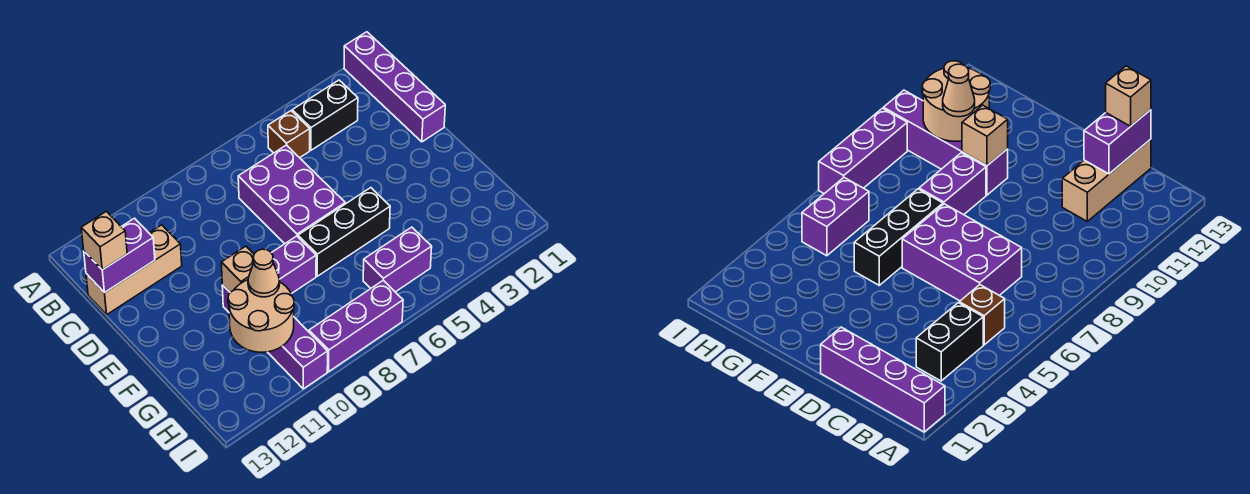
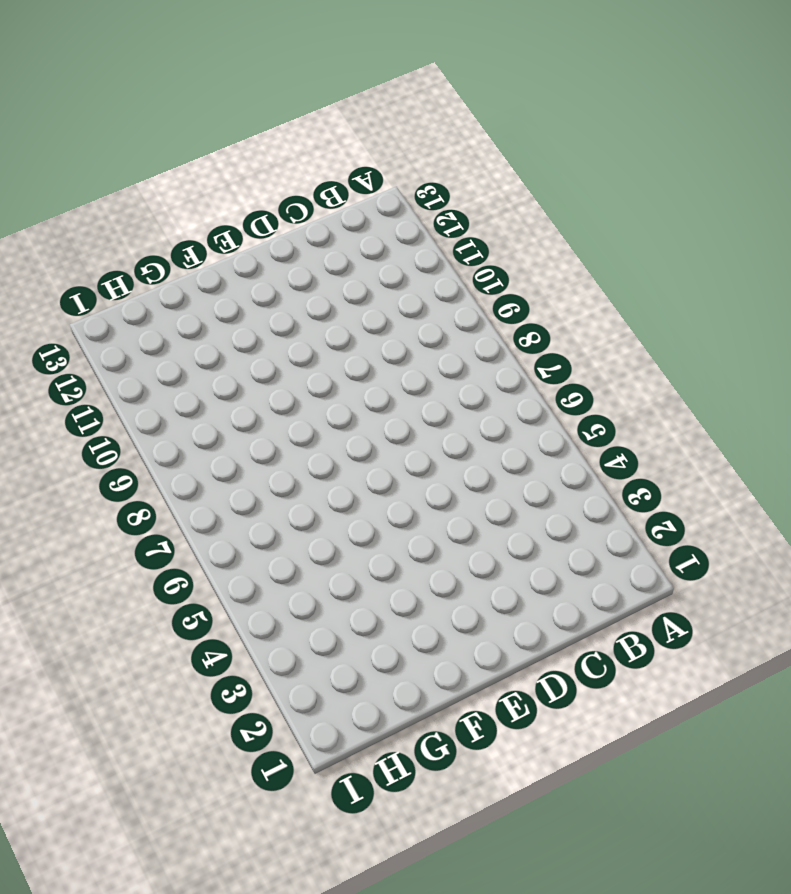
none -> purple brick A1:D1 level 1
none -> black brick B3:B4 level 1
none -> brown brick B5 level 1

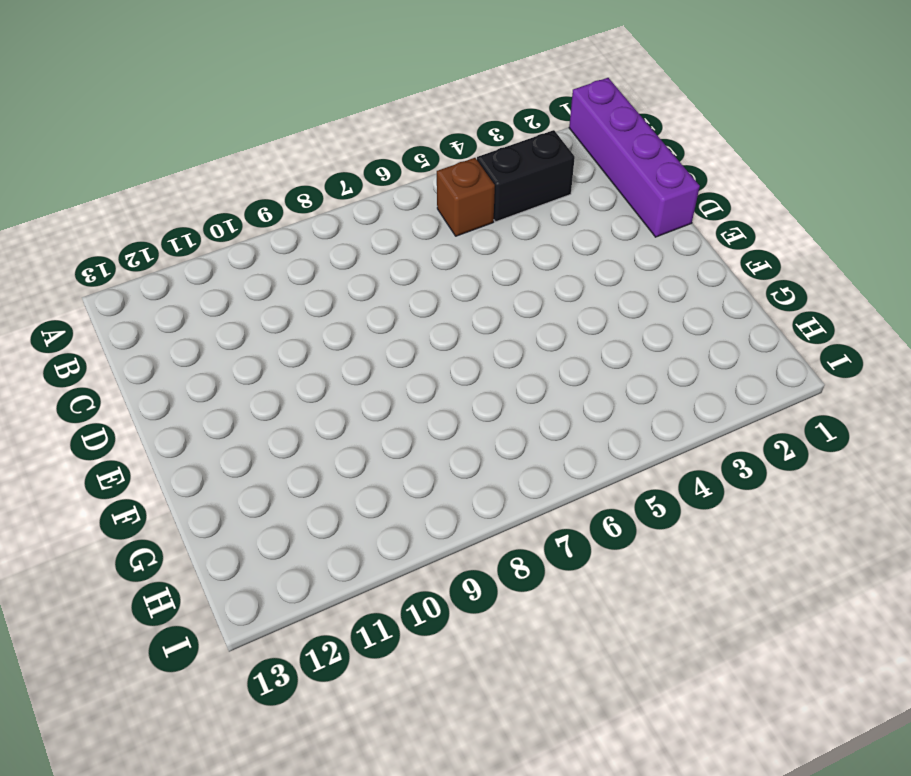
none -> purple brick C6:E7 level 1
none -> tan brick C11:C13 level 1
none -> black brick F5:F7 level 1

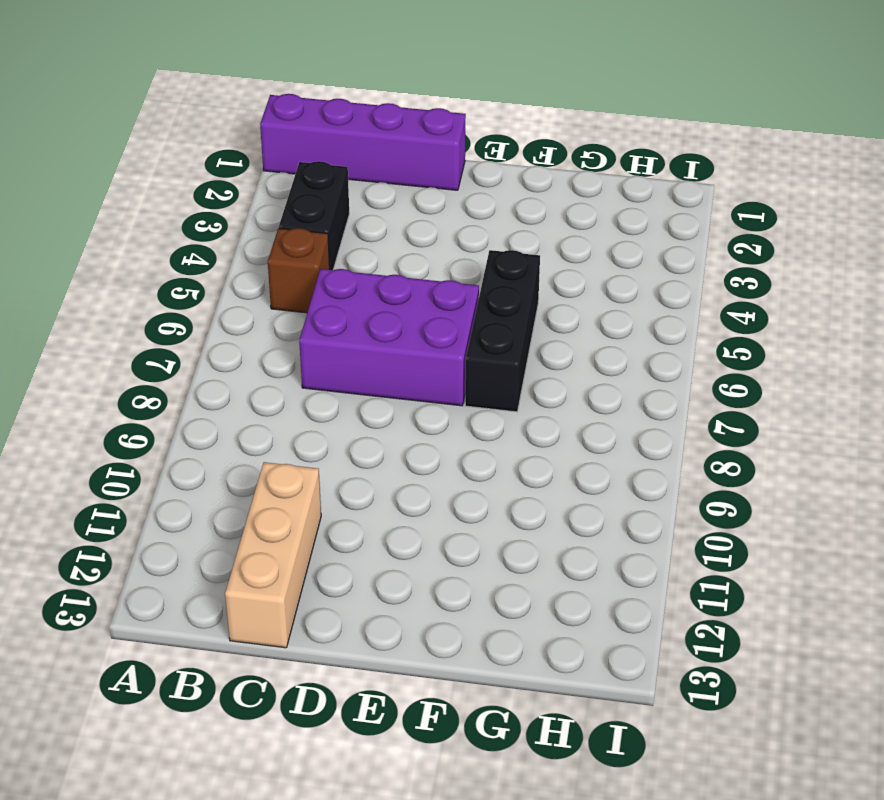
none -> purple brick F8:F9 level 1
none -> purple brick F10:I10 level 1
none -> purple brick H5:H6 level 1

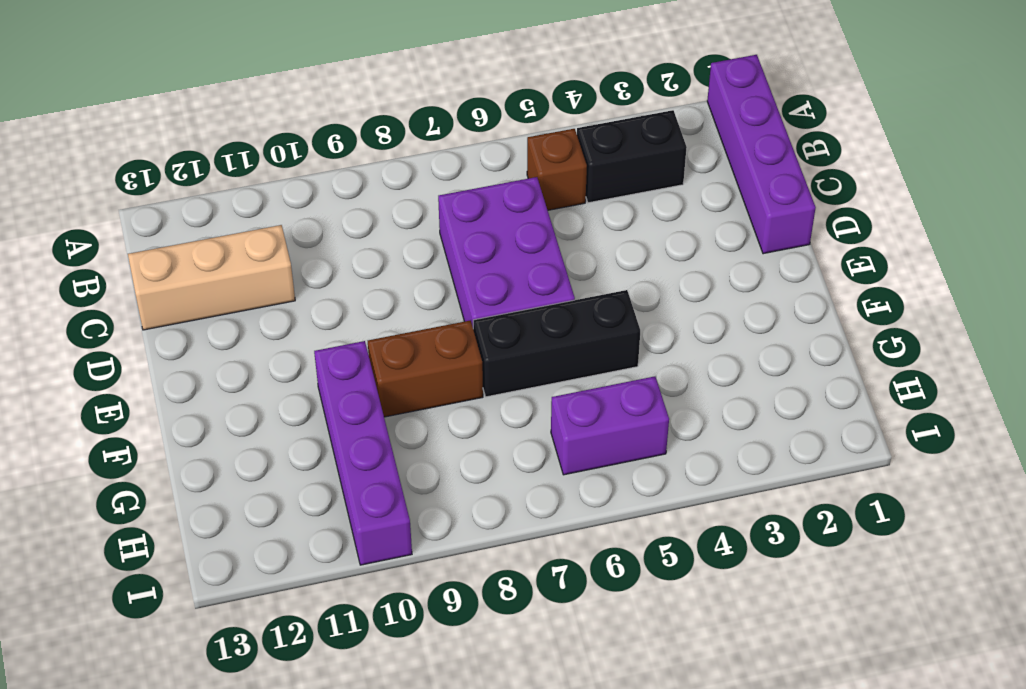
brown brick F8:F9 level 1 -> purple brick F8:F9 level 1
none -> purple brick I7:I9 level 1
none -> purple brick C12:C13 level 2
none -> tan brick F10 level 2

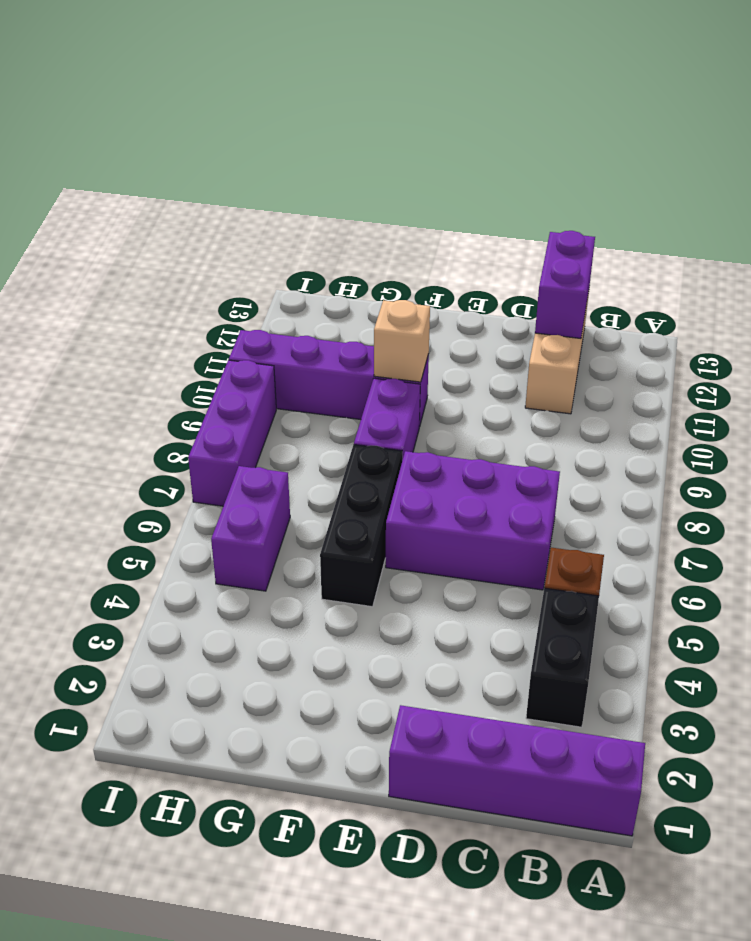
none -> tan round brick G10:H11 level 2
none -> tan brick C13 level 3
none -> tan cone G10 level 3

